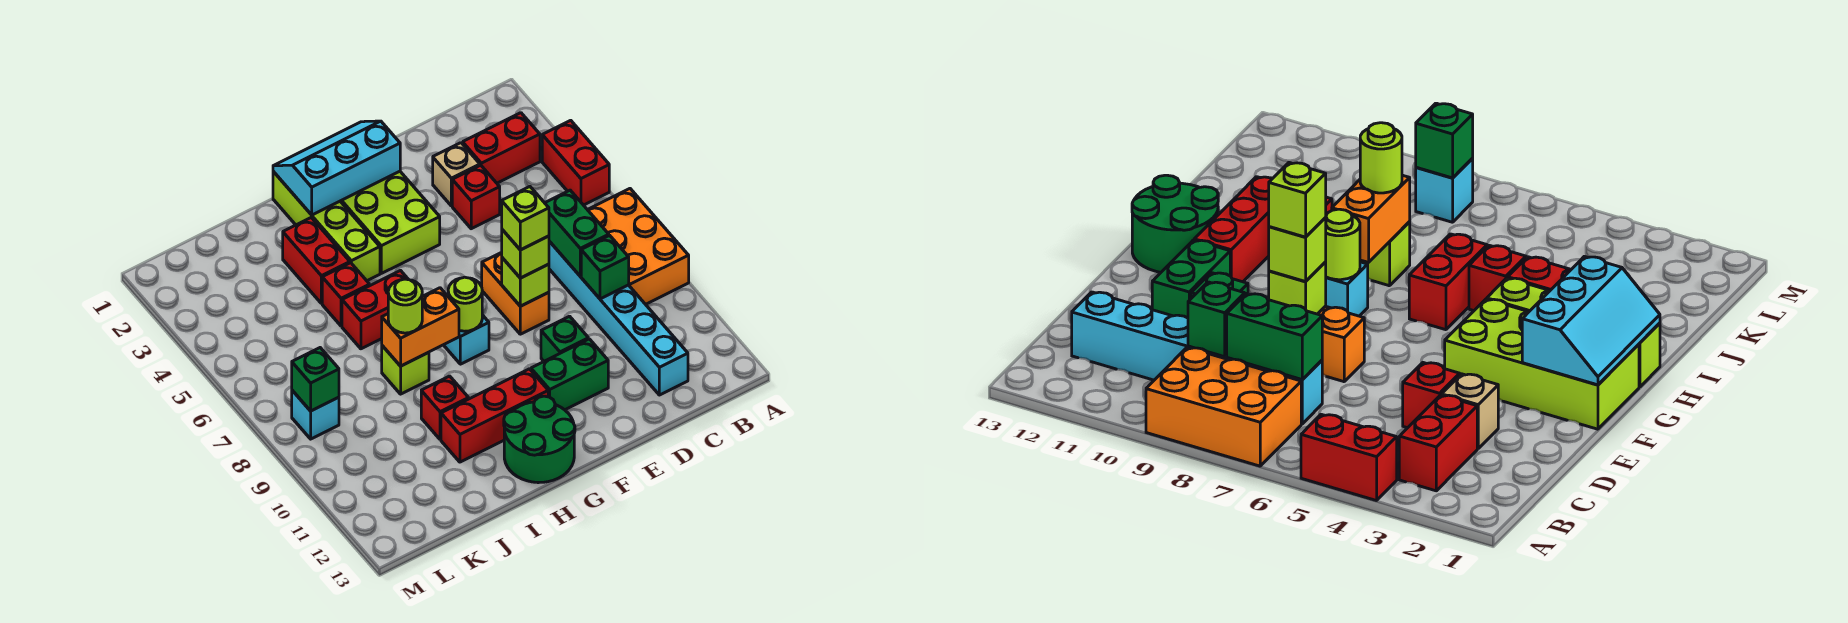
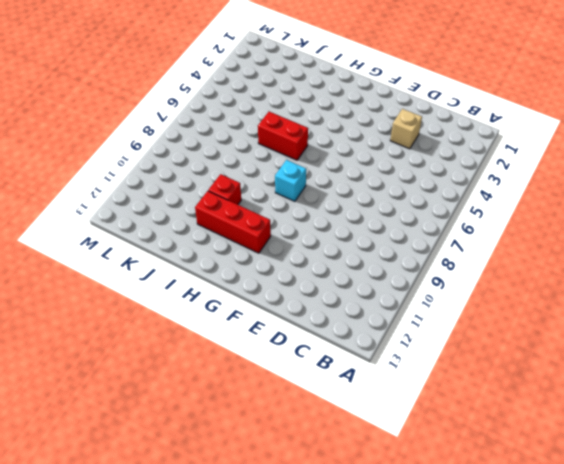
none -> red brick A4:A5 level 1
none -> orange brick A7:B9 level 1
none -> red brick B3:C3 level 1
none -> cyan brick C7:C12 level 1

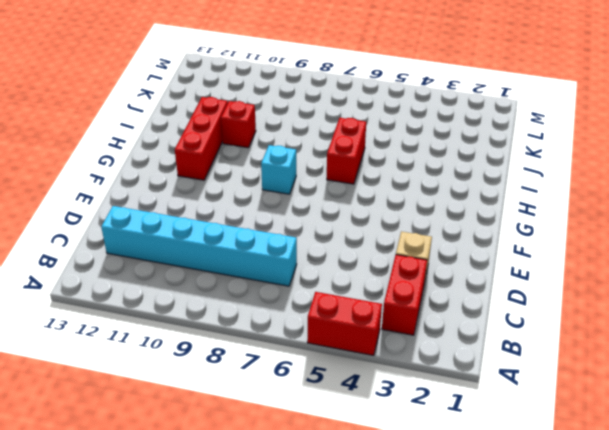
none -> orange brick A7:B9 level 1
none -> red brick D4 level 1
none -> orange brick E7:E8 level 1
none -> green brick E10 level 1

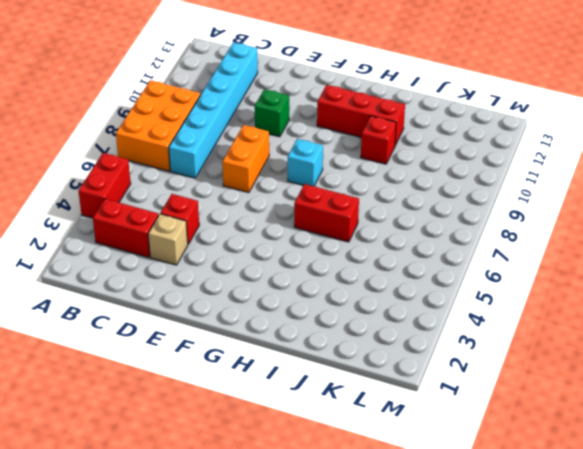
none -> green brick E11:F11 level 1
none -> lime brick F1:G4 level 1
none -> green round brick G12:H13 level 1
none -> lime brick H1:H4 level 1

